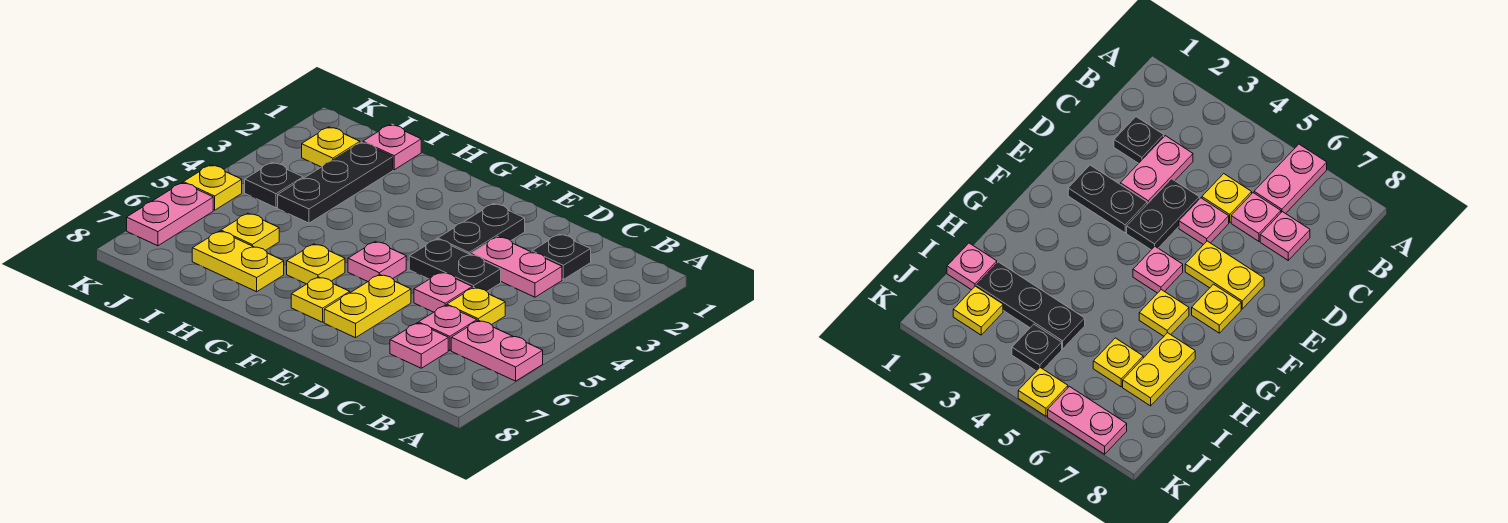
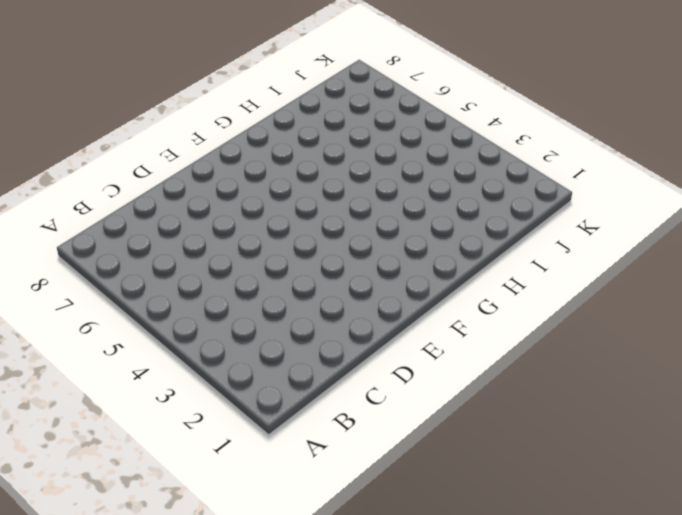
none -> pink plate A6:B6 level 1
none -> black plate C2 level 1
none -> pink plate C3:D3 level 1

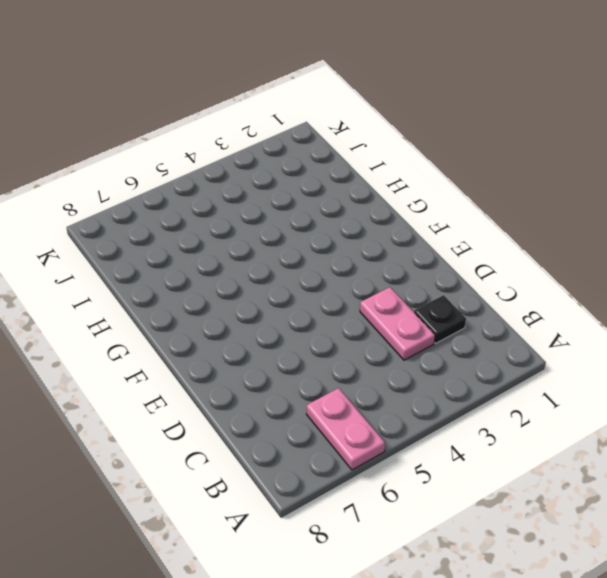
none -> yellow plate C5 level 1
none -> pink plate C6 level 1
none -> pink plate C7 level 1

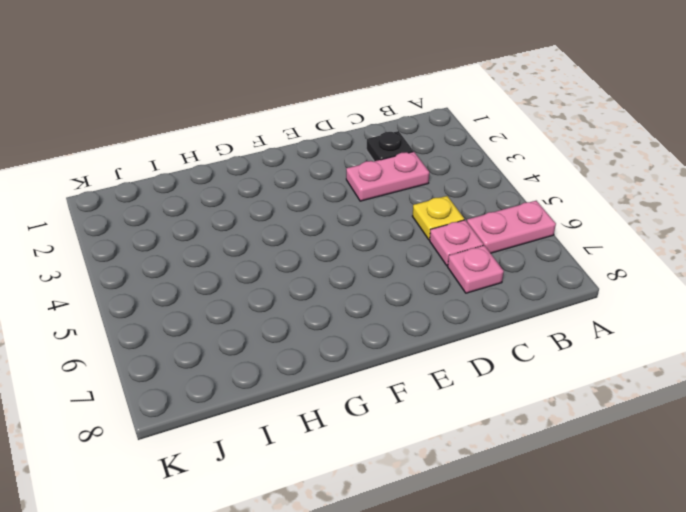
none -> black plate D4:E4 level 1
none -> pink plate D5 level 1
none -> black plate E2:E3 level 1

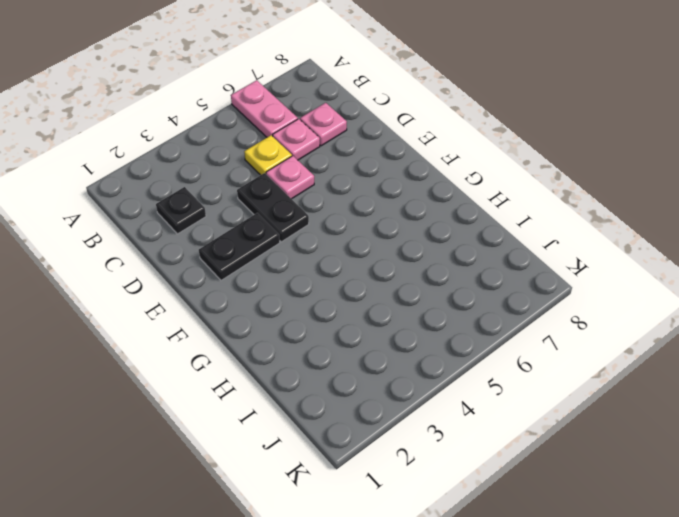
none -> pink plate C3:D3 level 1
none -> yellow plate E6:E7 level 1
none -> pink plate F5 level 1

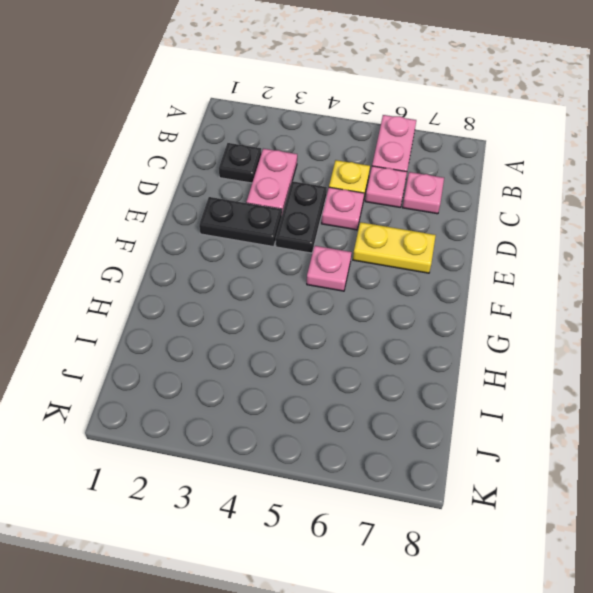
none -> yellow plate F7 level 1
none -> yellow plate G6 level 1
none -> yellow plate H7:I7 level 1

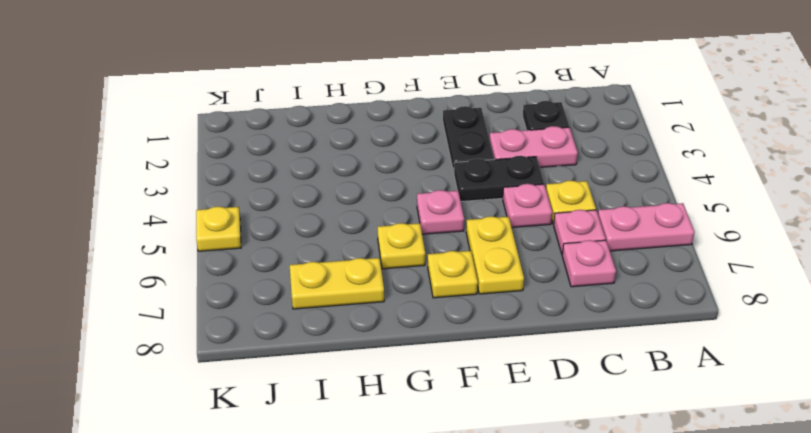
none -> pink plate I1 level 1
none -> black plate I2:I4 level 1
none -> yellow plate I6 level 1

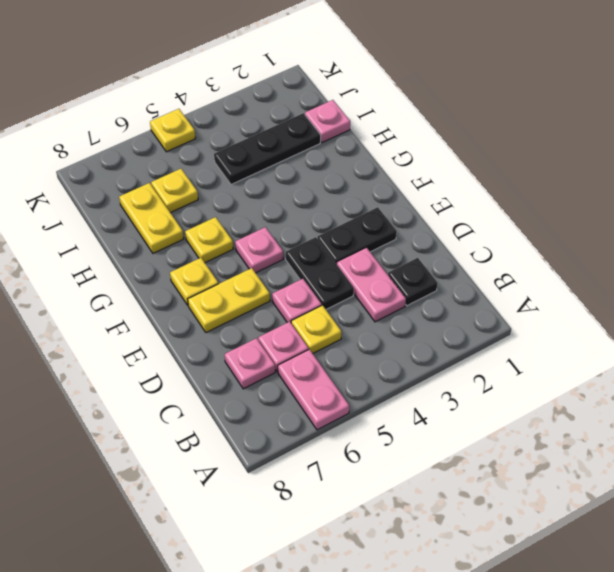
none -> yellow plate J2 level 1
none -> black plate J4 level 1
none -> pink plate K6:K7 level 1

